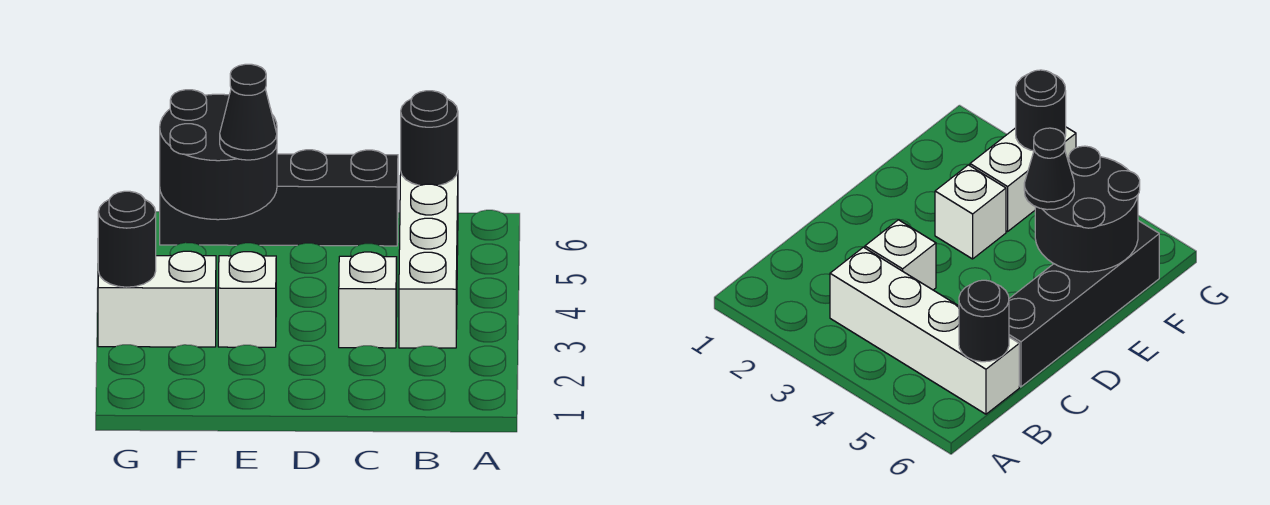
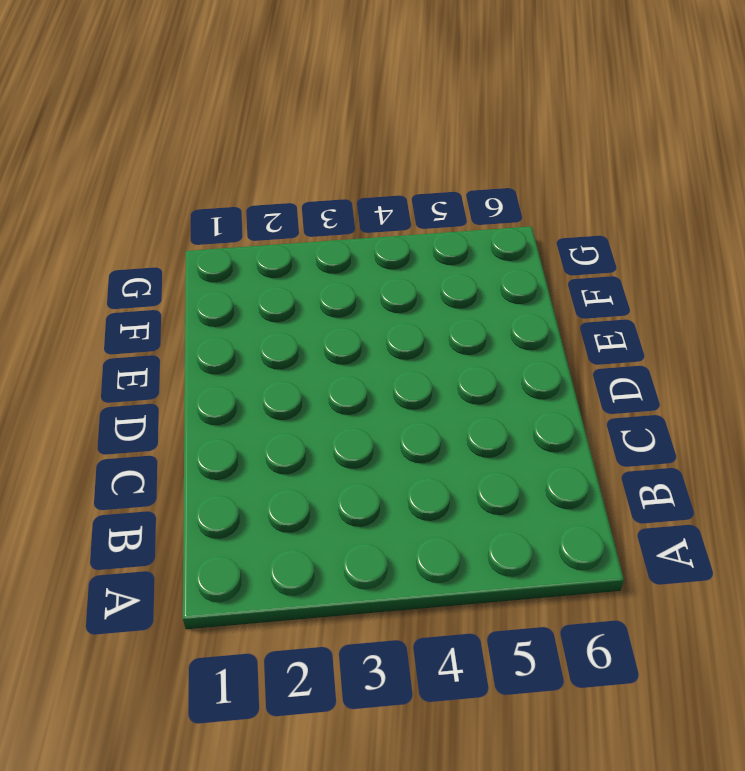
none -> white brick B3:B6 level 1
none -> white brick C3 level 1

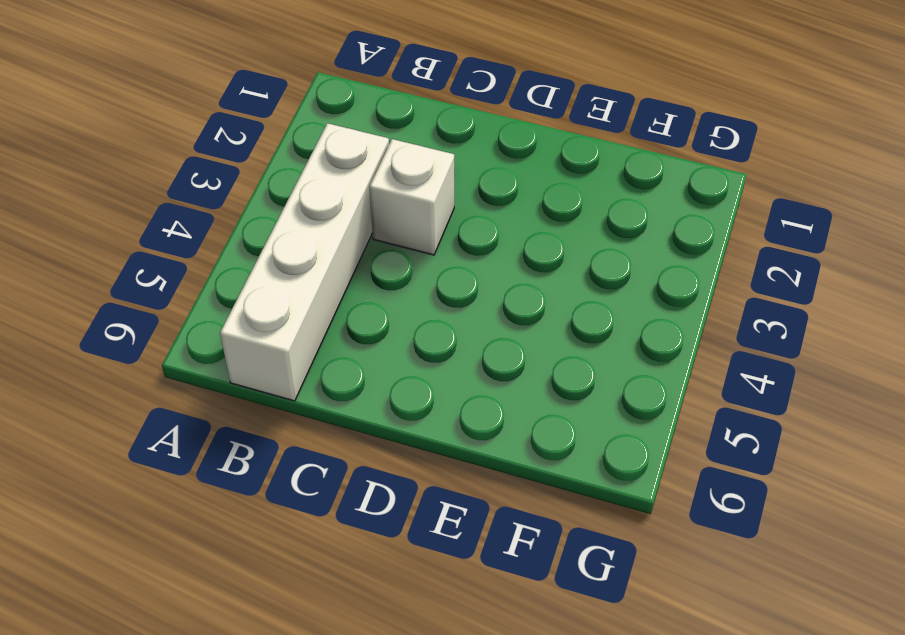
none -> black brick C6:F6 level 1
none -> white brick E3 level 1

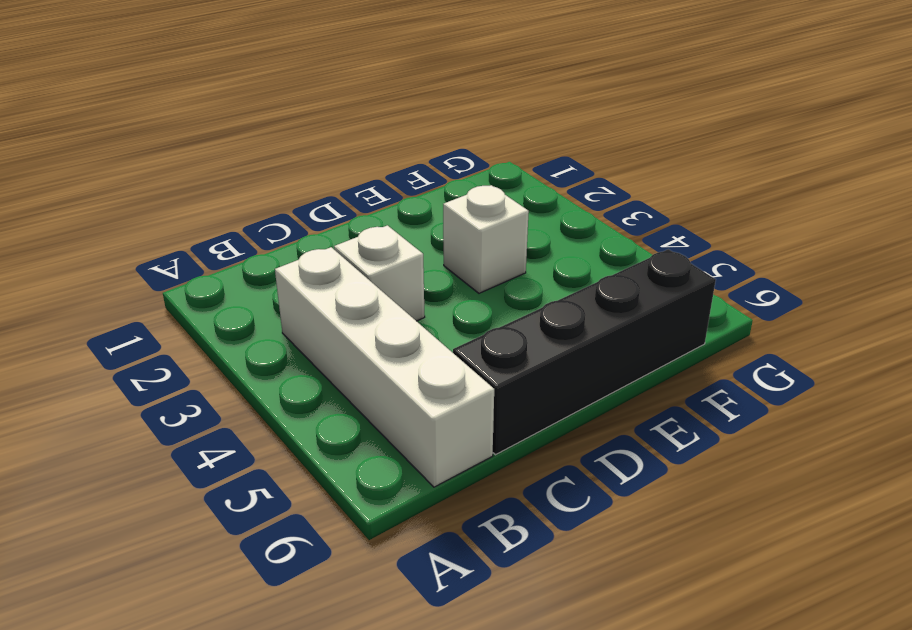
none -> white brick F3:G3 level 1
none -> black round brick B6 level 2

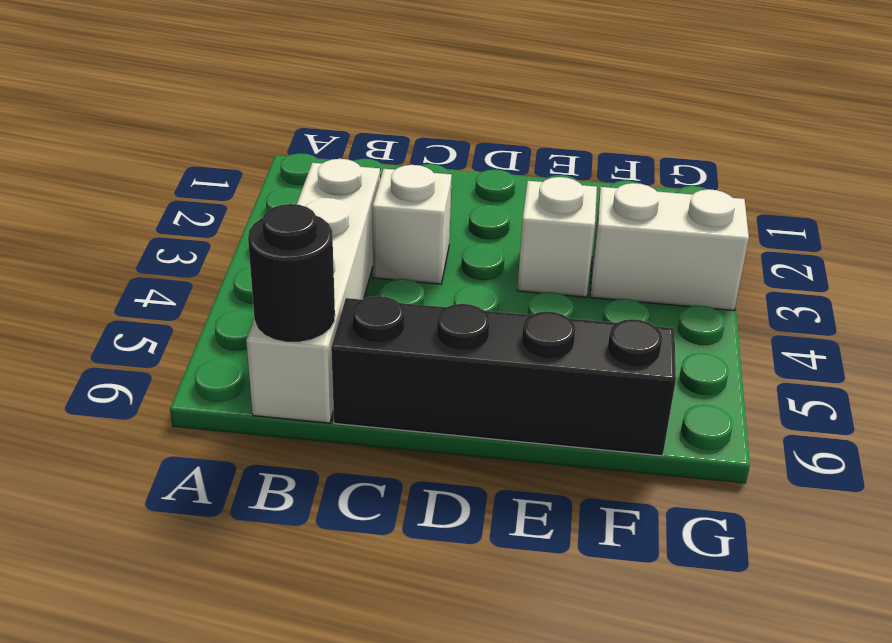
none -> black round brick E5:F6 level 2
none -> black round brick G3 level 2

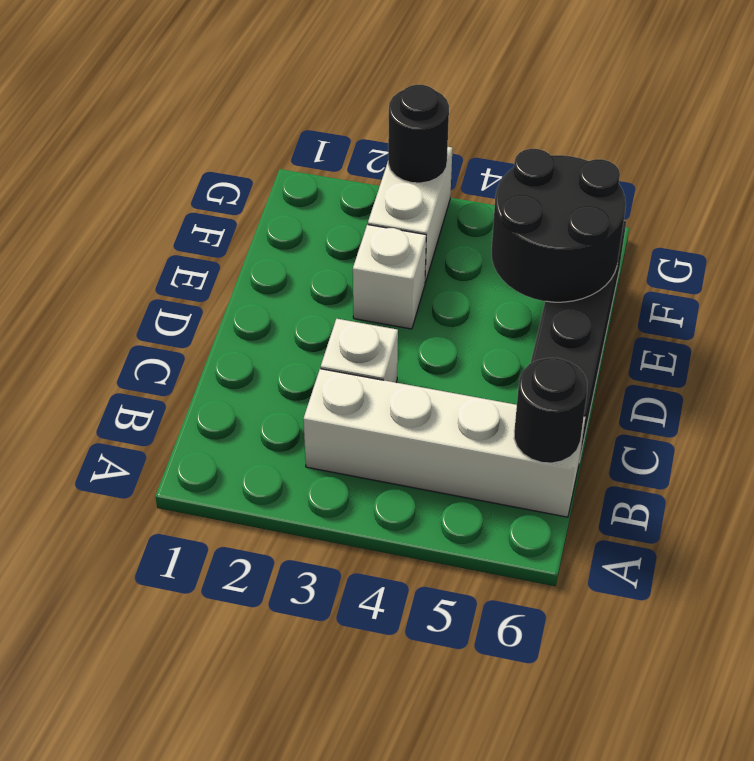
none -> black cone E5 level 3

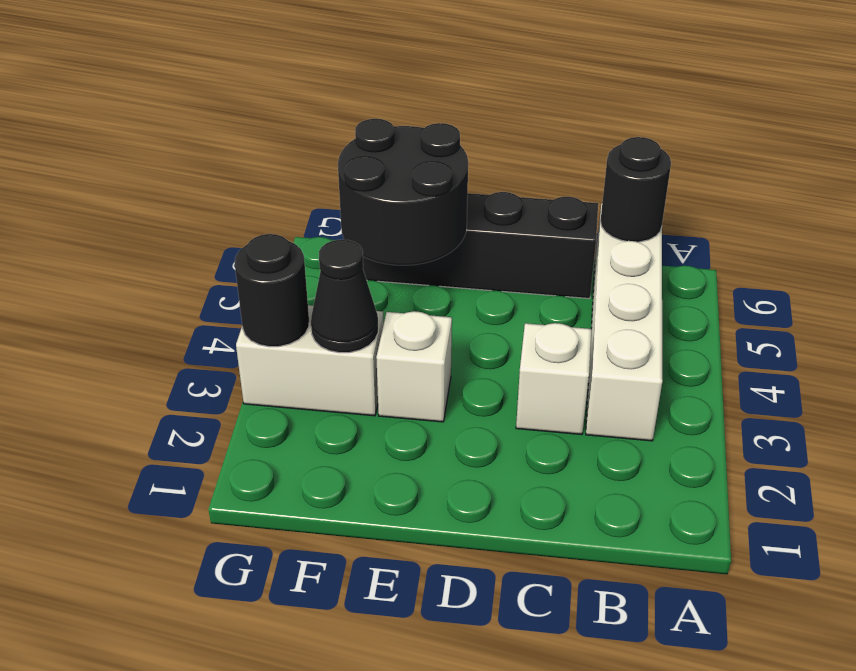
black cone F3 level 2 -> black cone E5 level 3

